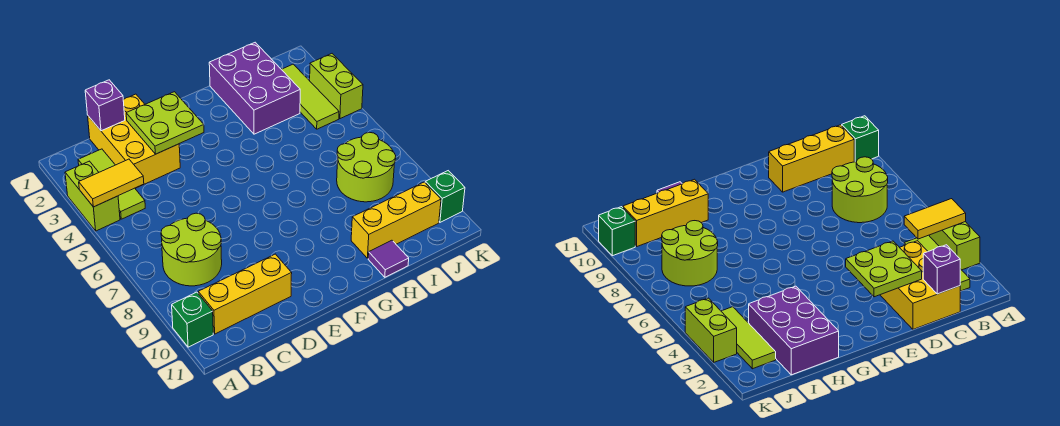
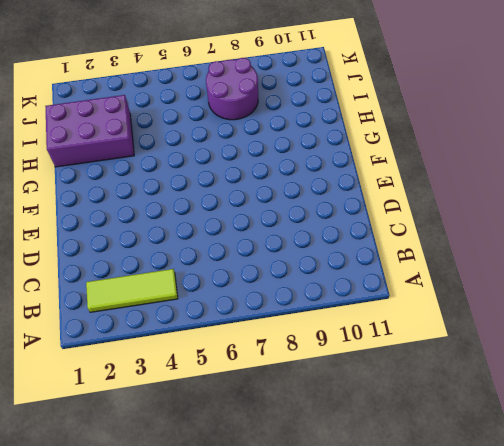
purple round brick I7:J8 level 1 -> lime round brick I7:J8 level 1
none -> lime brick A3:A4 level 1
none -> green brick A10 level 1
none -> lime round brick B7:C8 level 1

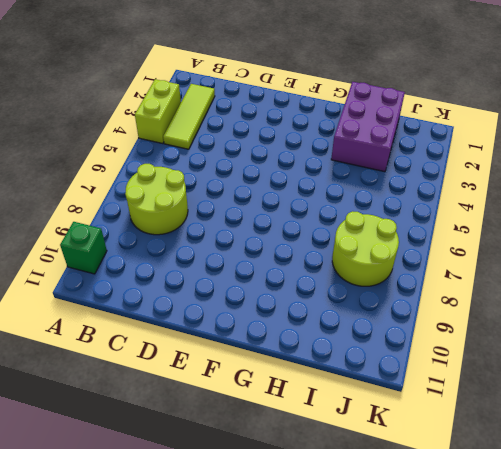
none -> yellow brick B10:D10 level 1
none -> yellow brick C1:D3 level 1
none -> yellow brick H10:J10 level 1

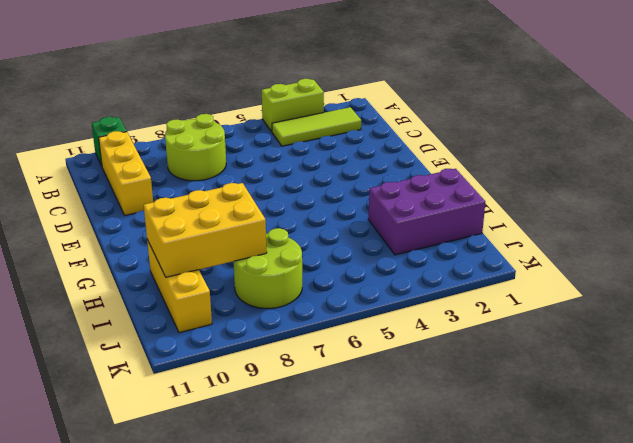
yellow brick H8:I10 level 2 -> yellow brick C1:D3 level 1
none -> purple tile H11 level 1
none -> lime tile J2:J4 level 1
none -> lime brick K3:K4 level 1

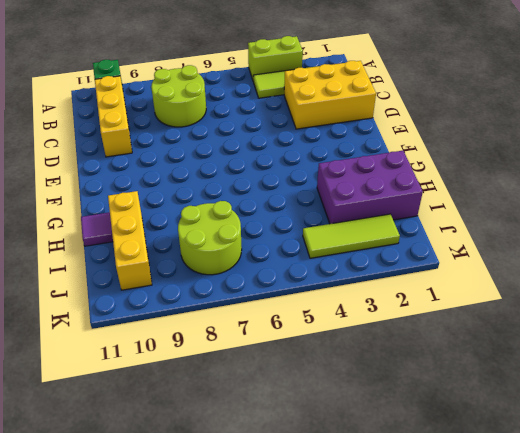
none -> lime brick K3:K4 level 1
none -> green brick K10 level 1
none -> yellow tile A4:B4 level 2

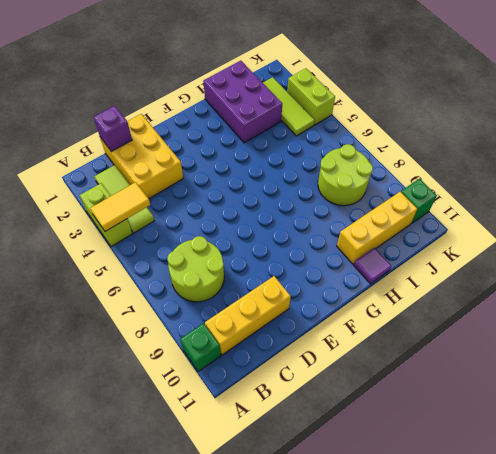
none -> lime plate D2:E3 level 2

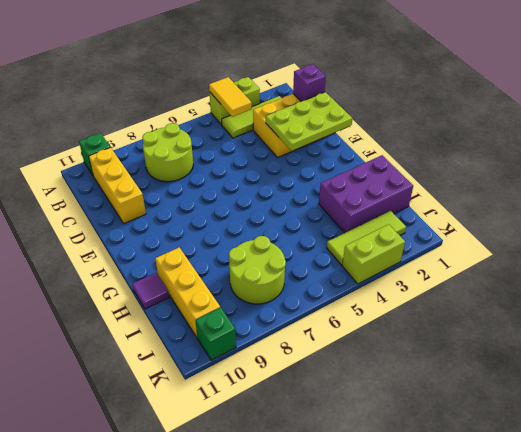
lime plate D1:E3 level 2 -> lime plate D2:E3 level 2

